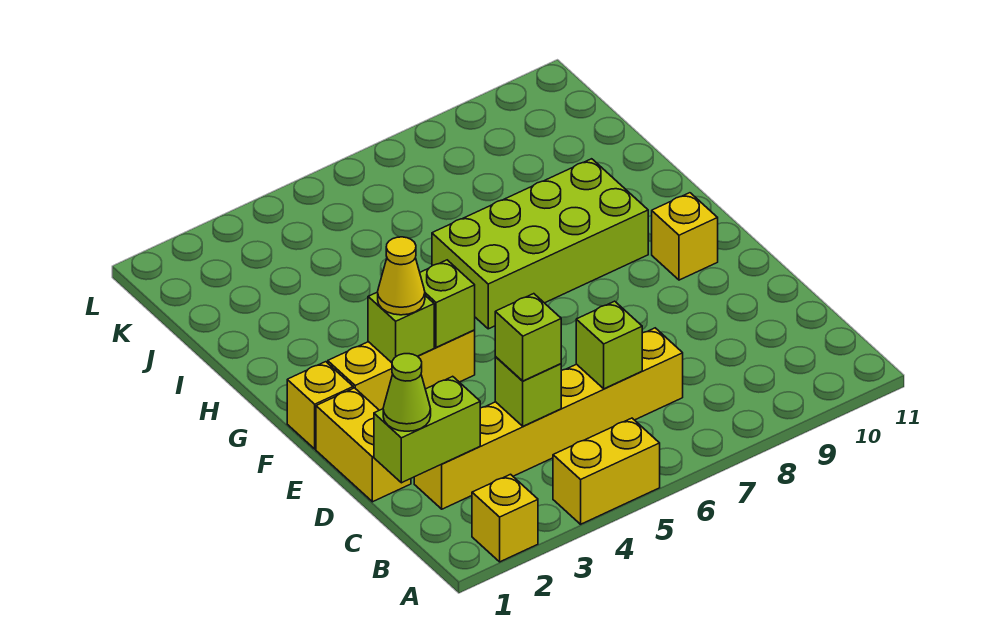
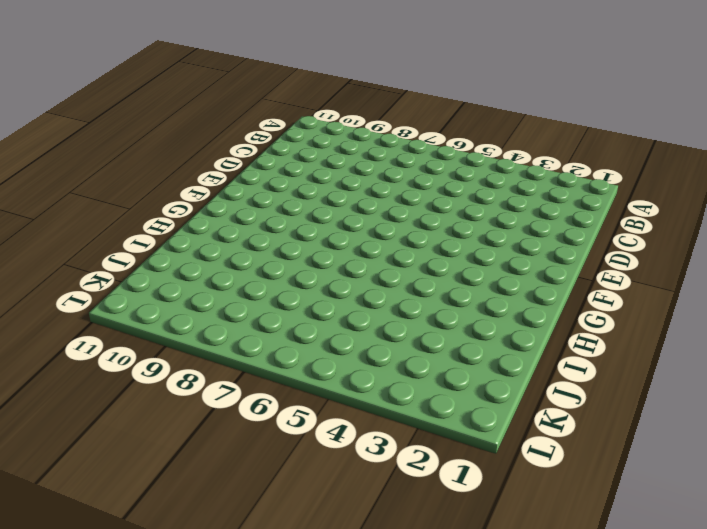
none -> yellow brick A2 level 1
none -> yellow brick A4:A5 level 1
none -> yellow brick C2:C7 level 1

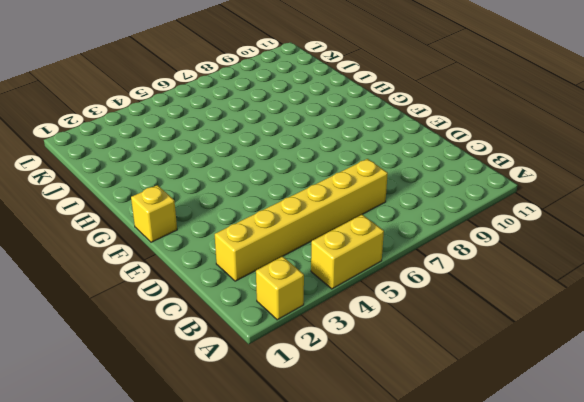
none -> yellow brick D1:E1 level 1
none -> yellow brick F2:F4 level 1
none -> yellow brick F10 level 1

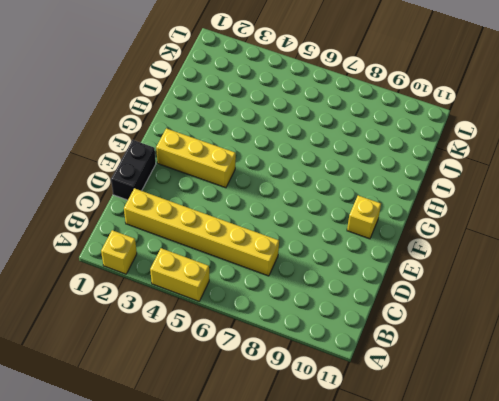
black brick D1:E1 level 1 -> yellow brick D1:E1 level 1
none -> yellow brick F1 level 1
none -> lime brick G6:H9 level 1
none -> lime brick C1:C2 level 2

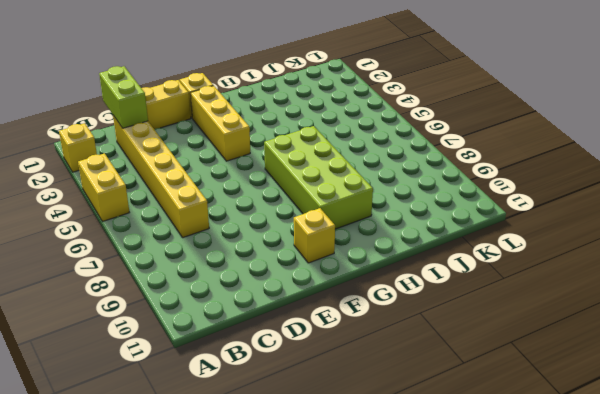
none -> lime brick C4 level 2
none -> lime brick C6 level 2
none -> lime brick F3 level 2

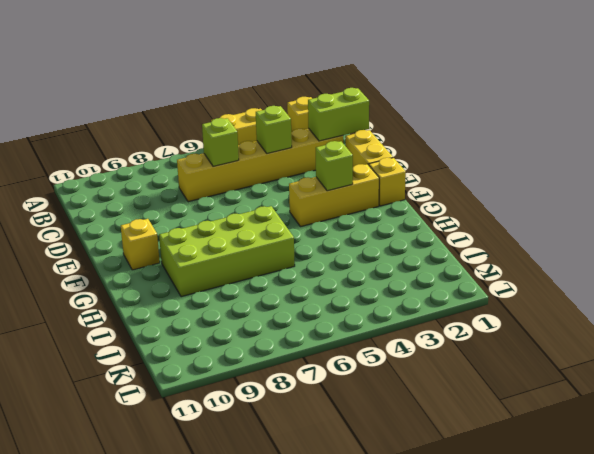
none -> lime brick F4 level 2
none -> lime cone C1 level 3
none -> lime brick C4 level 3

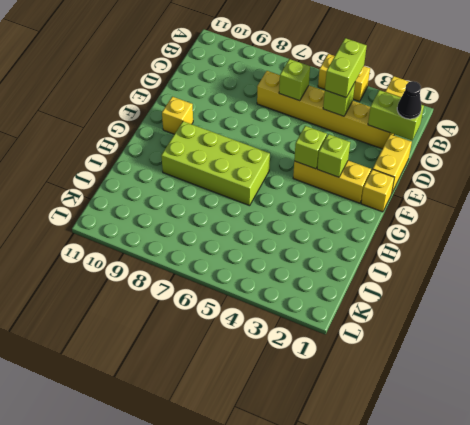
lime brick B4:C4 level 3 -> lime brick C4 level 3
black cone C1 level 3 -> lime cone C1 level 3
none -> yellow cone F3 level 3

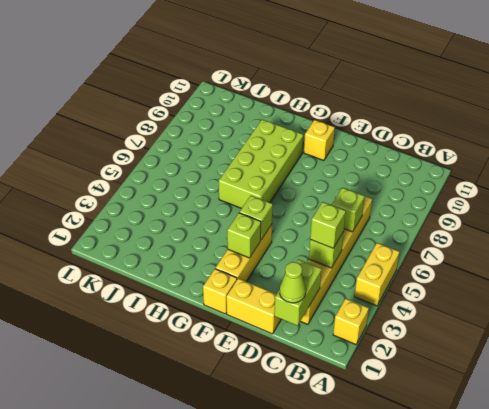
none -> yellow cone F3 level 3

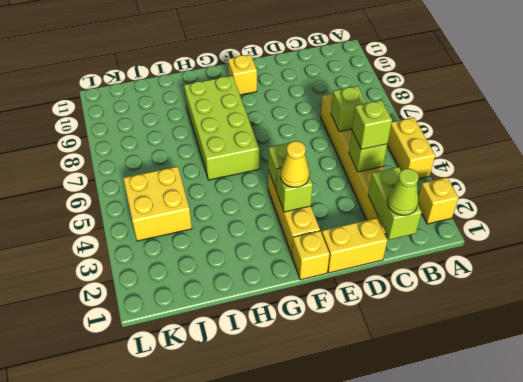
yellow brick J4:K5 level 1 -> none

